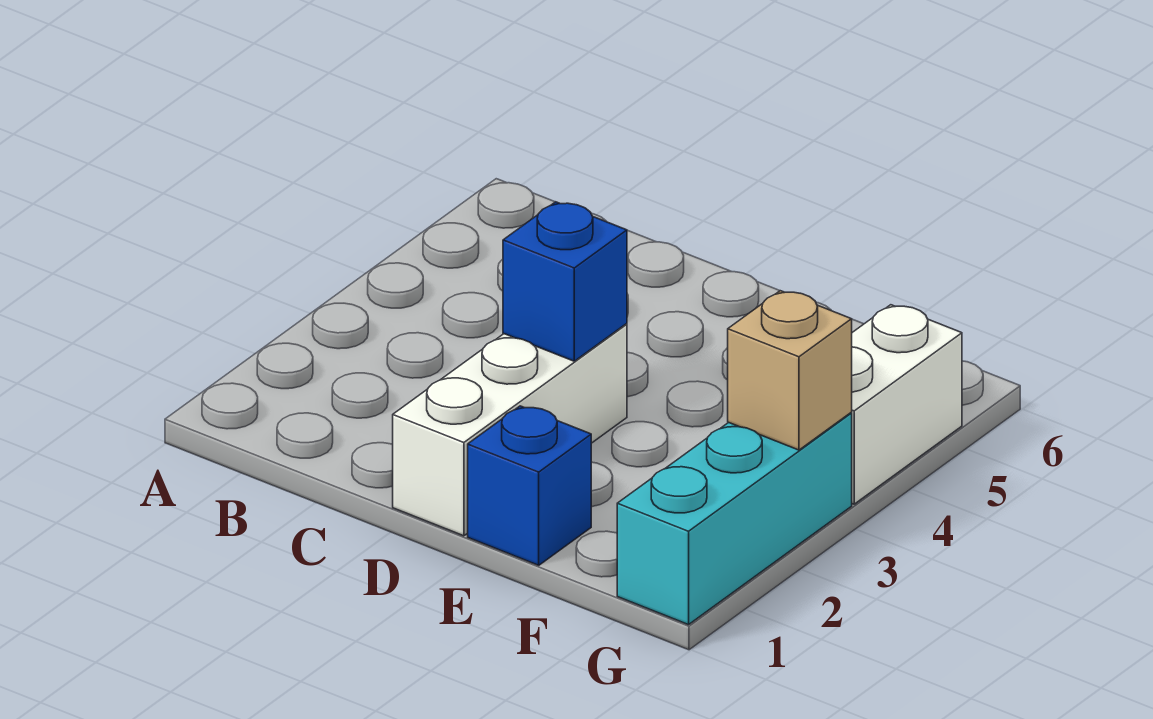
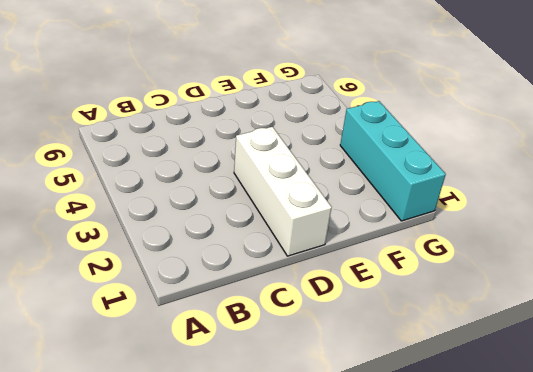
none -> blue brick E1 level 1
none -> white brick G4:G5 level 1

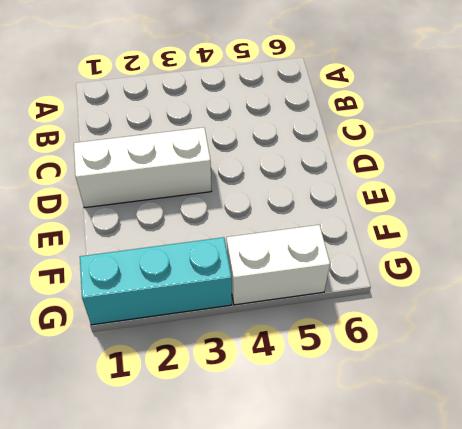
none -> blue brick E1 level 1
none -> blue brick D3 level 2

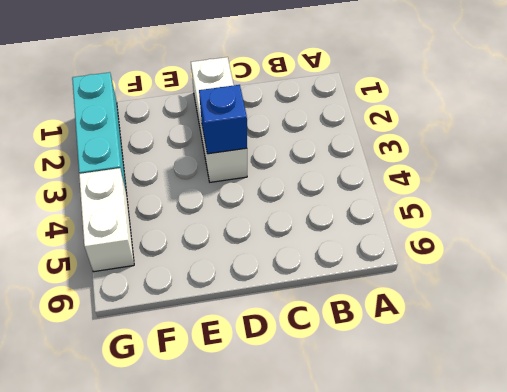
none -> blue brick E1 level 1
none -> tan brick G3 level 2

